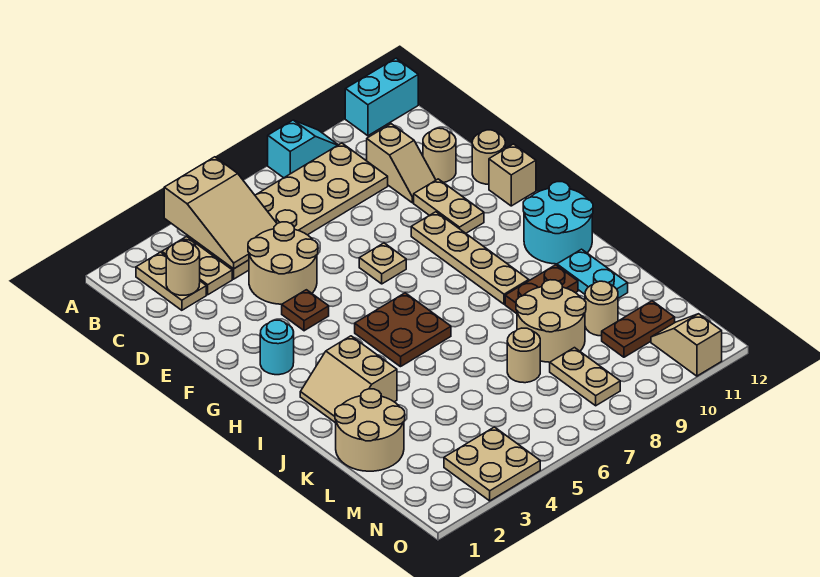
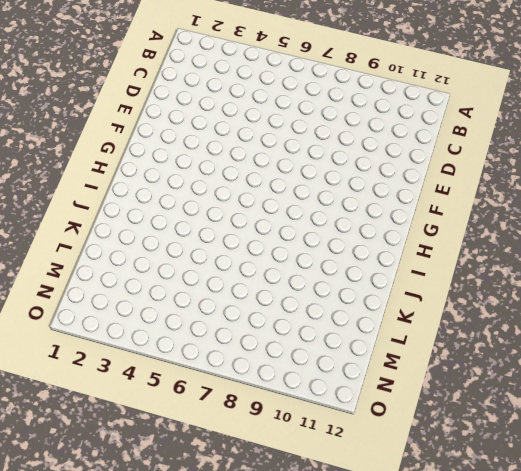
none -> cyan slope A8:A9 level 1 top 8
none -> cyan brick A11:A12 level 1
none -> tan plate B2:C2 level 1
none -> tan plate B3:C3 level 1

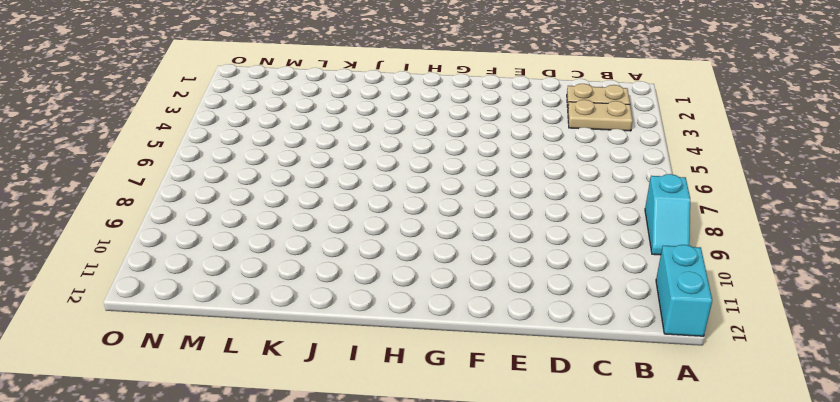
none -> tan plate B4:C9 level 1
none -> tan slope C10:D10 level 1 top C
none -> tan round brick D4:E5 level 1
none -> tan round brick D11 level 1

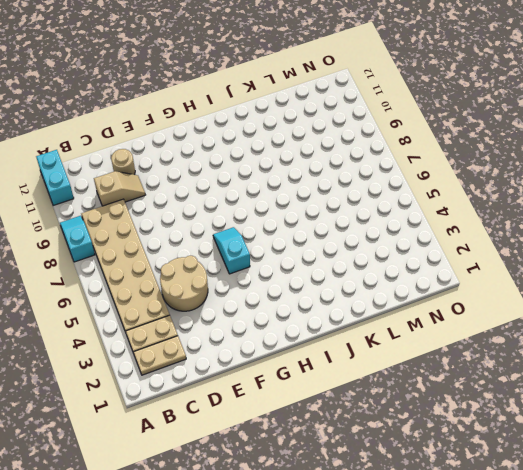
cyan slope G5:G6 level 1 top 5 -> none
none -> tan plate E10:F10 level 1
none -> tan round brick E12 level 1
none -> brown plate F4 level 1
none -> tan plate F7 level 1

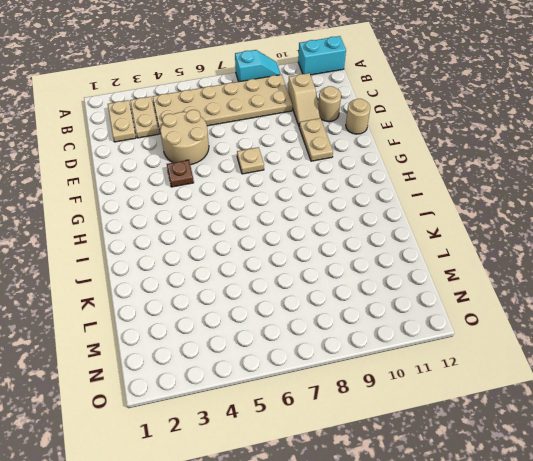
none -> tan plate F9:I9 level 1
none -> tan brick F12 level 1
none -> cyan round brick G2 level 1
none -> brown plate H5:I6 level 1

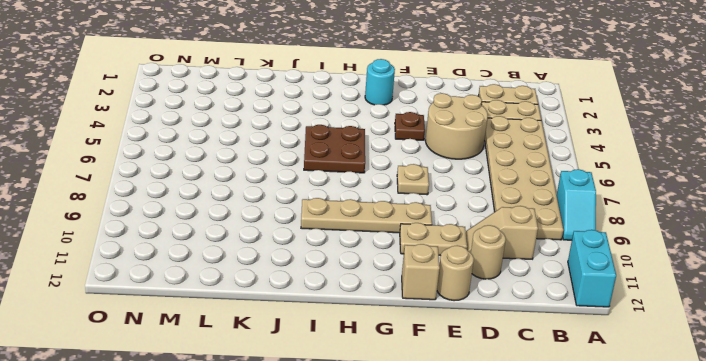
none -> cyan round brick H11:I12 level 1
none -> tan slope I2:J3 level 1 top 3
none -> brown plate J9:J10 level 1
none -> cyan plate J11:K11 level 1

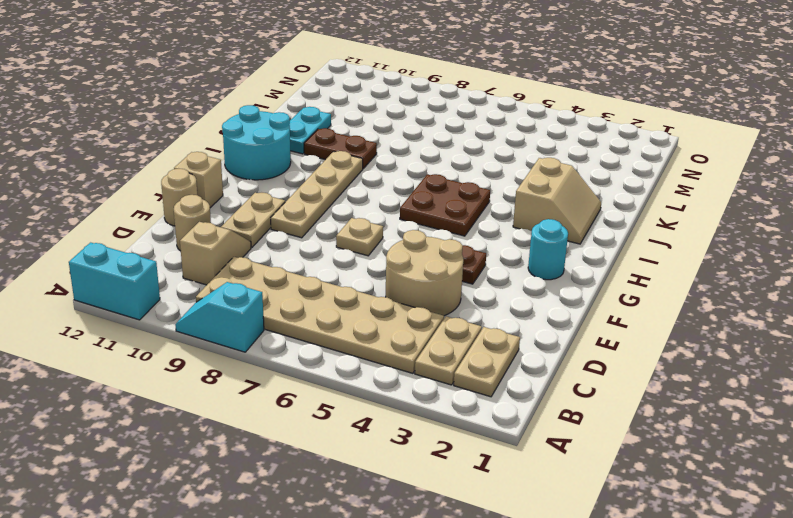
none -> tan round brick K1:L2 level 1
none -> tan round brick K8:L9 level 1
none -> tan round brick L7 level 1
none -> tan round brick L10 level 1

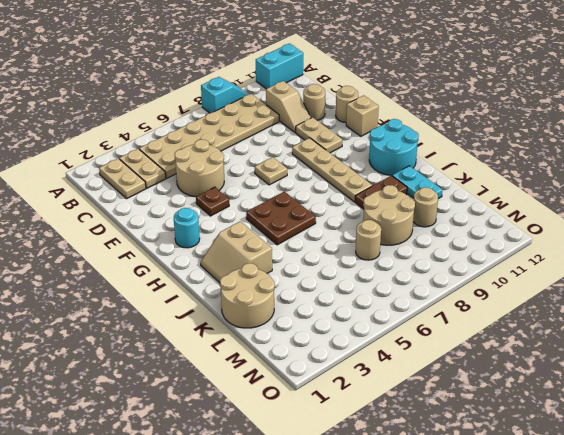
none -> tan plate M8:N8 level 1
none -> brown plate M10:M11 level 1
none -> tan plate N3:O4 level 1
none -> tan slope N11:O11 level 1 top O

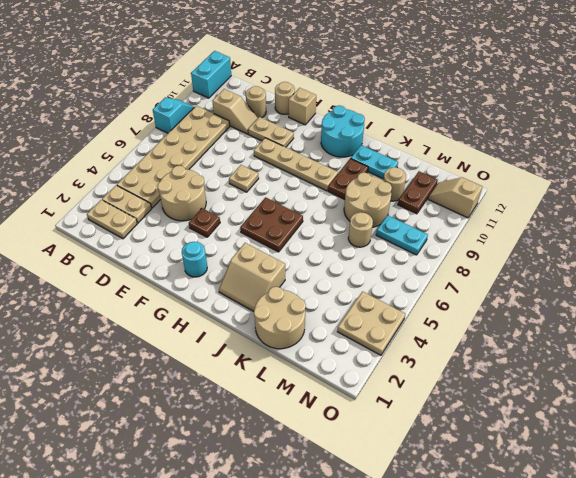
cyan plate M8:N8 level 1 -> tan plate M8:N8 level 1
none -> tan slope A4:C5 level 2 top A
none -> tan round brick C2 level 2

